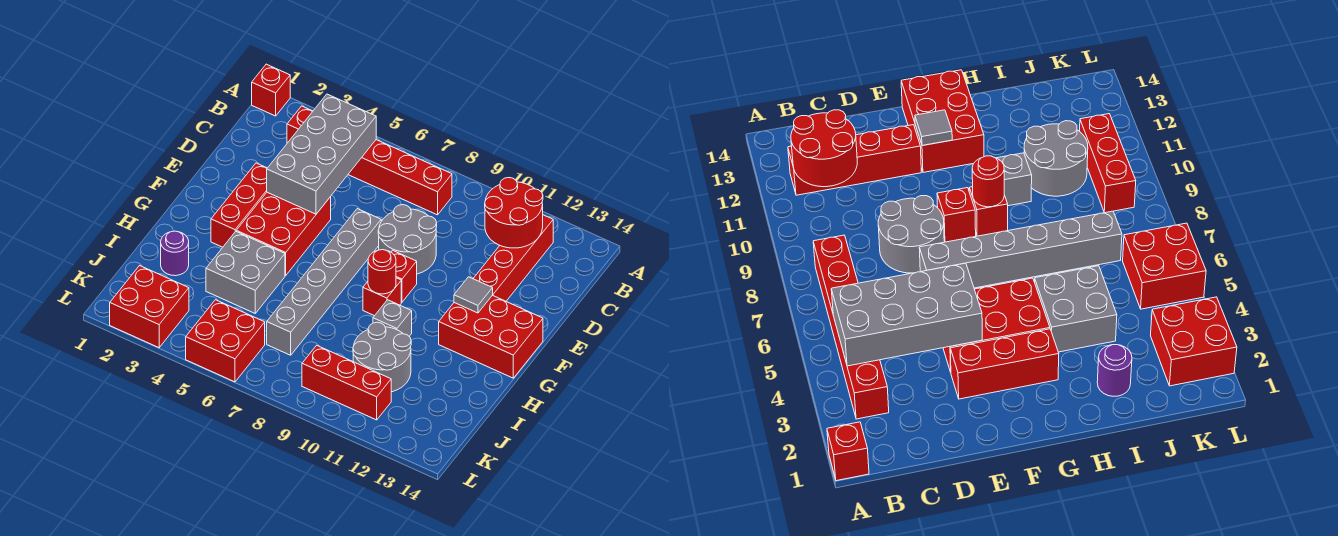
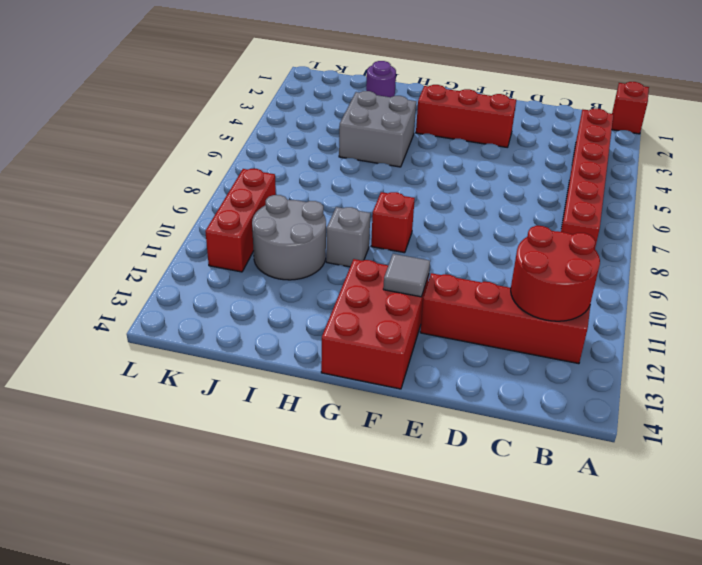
none -> grey round brick D8:E9 level 1
none -> red brick E4:G5 level 1
none -> grey brick E7:J7 level 1

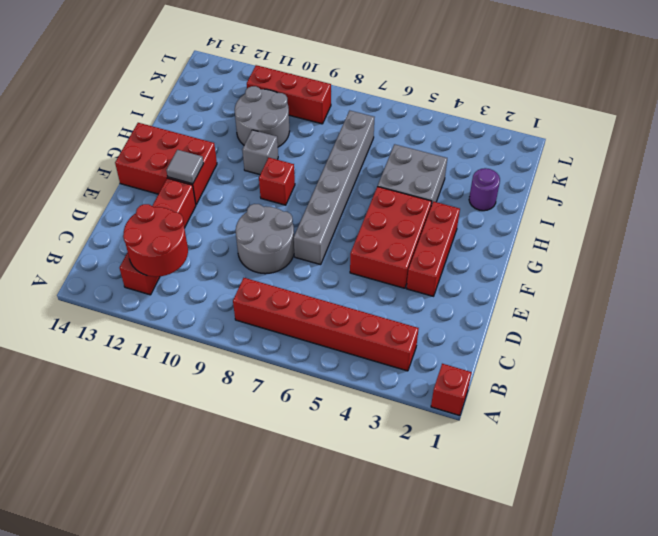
none -> red brick F9 level 1
none -> red brick K2:L3 level 1
none -> red brick K5:L6 level 1

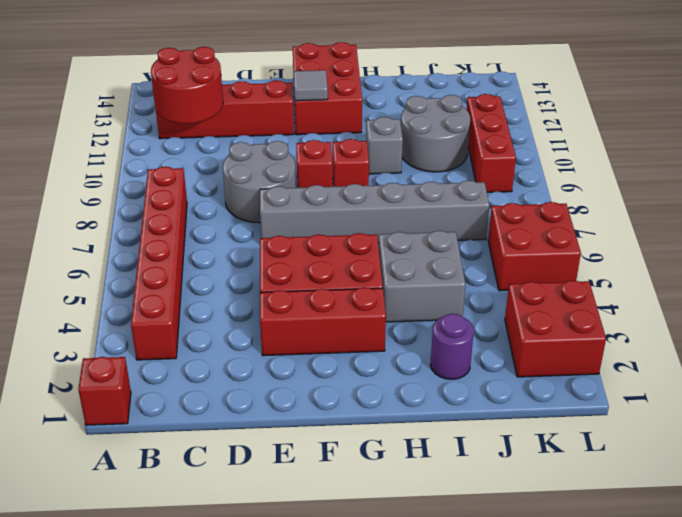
none -> grey brick B4:E5 level 2
none -> red round brick G9 level 2

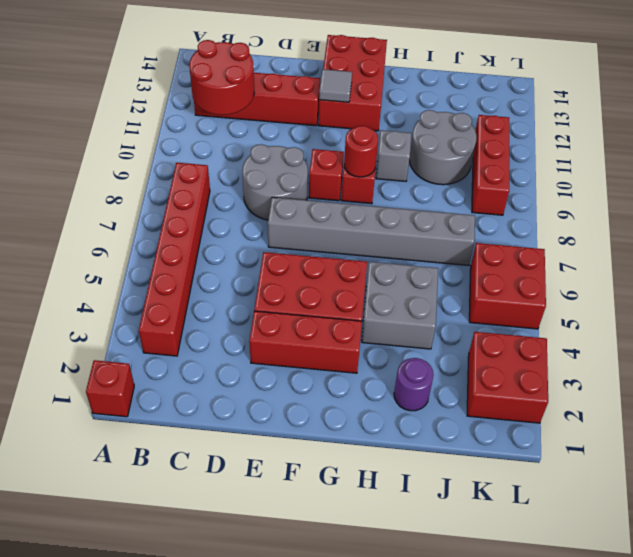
none -> grey brick B4:E5 level 2

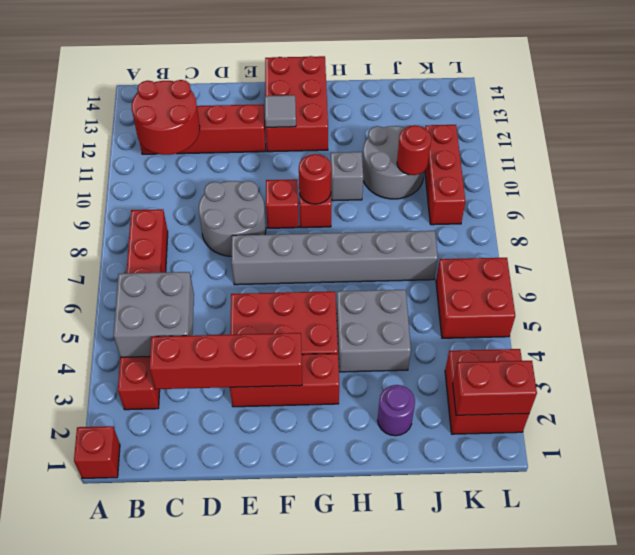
grey brick B4:C5 level 2 -> grey brick B4:E5 level 2
red brick C3:F3 level 2 -> none
red round brick J10 level 2 -> none
red brick K2:L2 level 2 -> none

